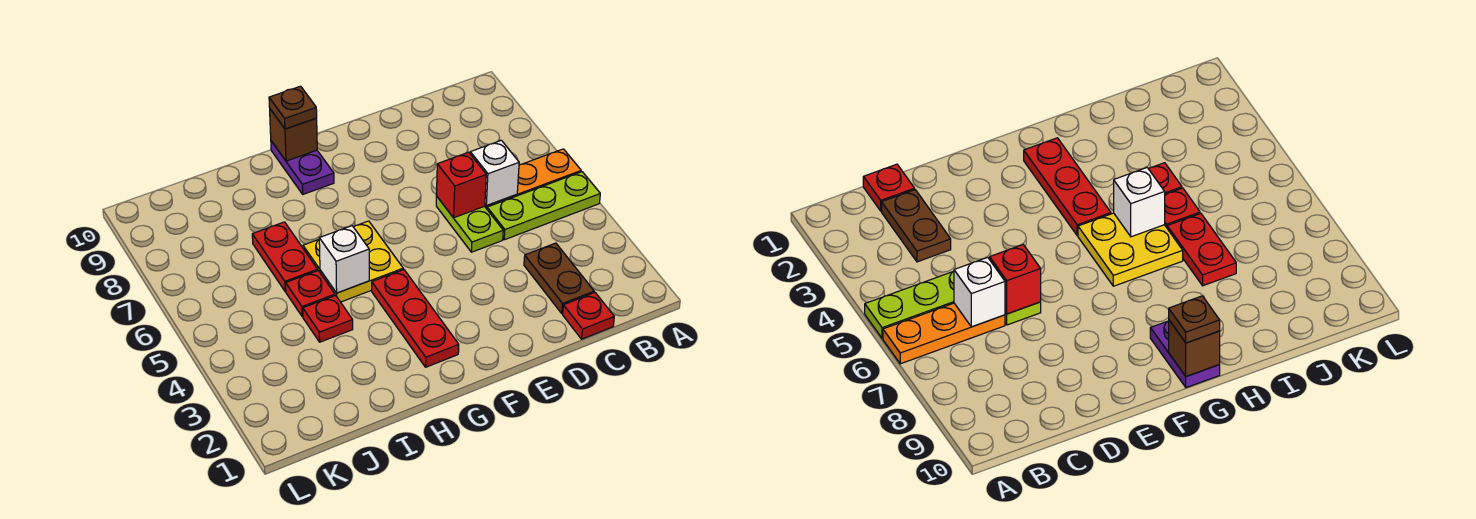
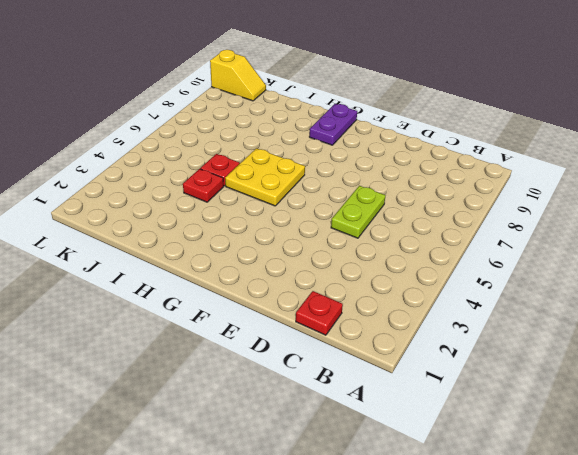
yellow slope K10:L10 level 1 top L -> none
none -> lime plate A5:C5 level 1
none -> orange plate A6:C6 level 1
none -> brown plate C2:C3 level 1

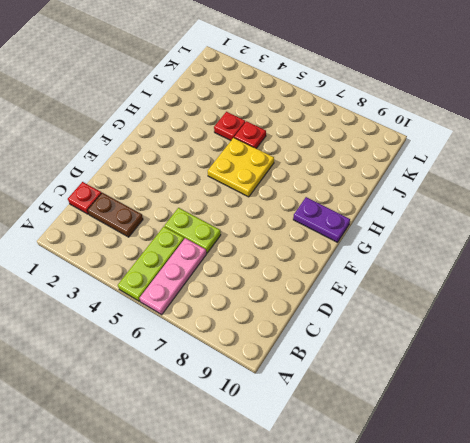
pink plate A6:C6 level 1 -> orange plate A6:C6 level 1
none -> red plate G2:G4 level 1
none -> red plate I6:I7 level 1
none -> white brick C6 level 2

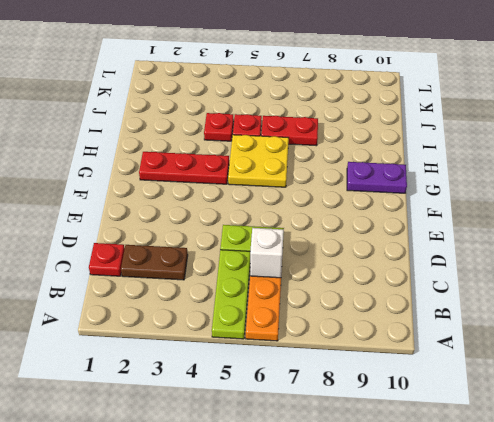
none -> red brick D6 level 2
none -> brown brick G10 level 2
none -> white brick H5 level 2

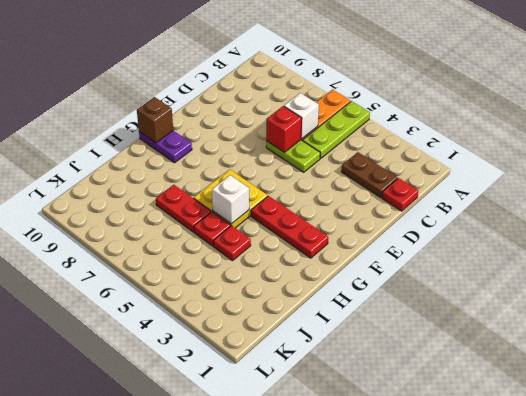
none -> brown plate G10 level 3

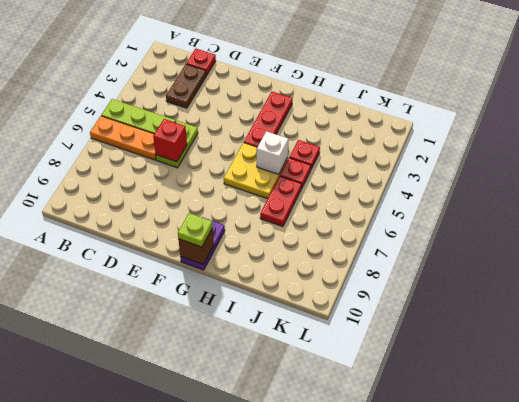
lime plate G10 level 3 -> brown plate G10 level 3
none -> white brick C6 level 2

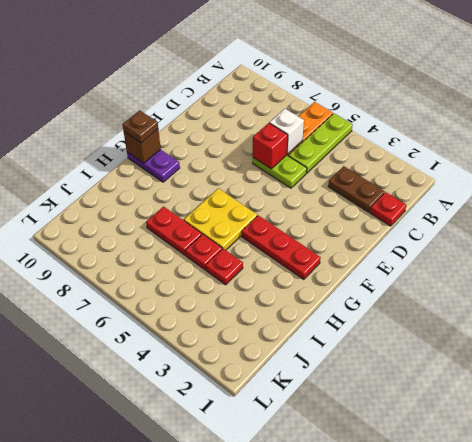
none -> white brick H5 level 2

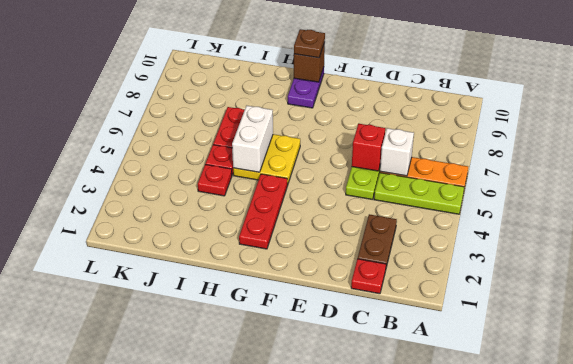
white brick H5:H6 level 2 -> white brick H5 level 2

